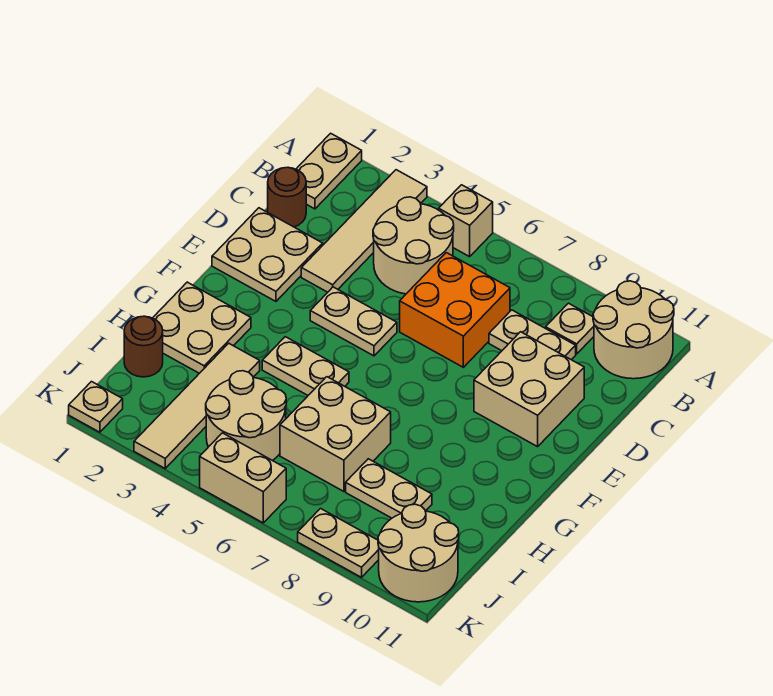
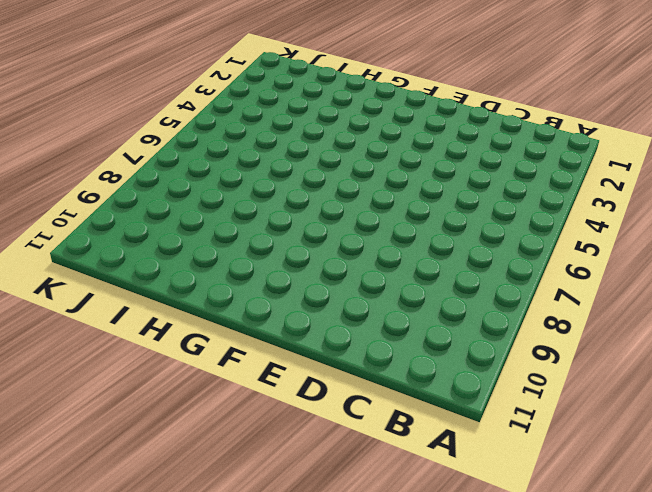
none -> tan plate A1:B1 level 1
none -> tan tile A3:D3 level 1
none -> tan brick A5 level 1

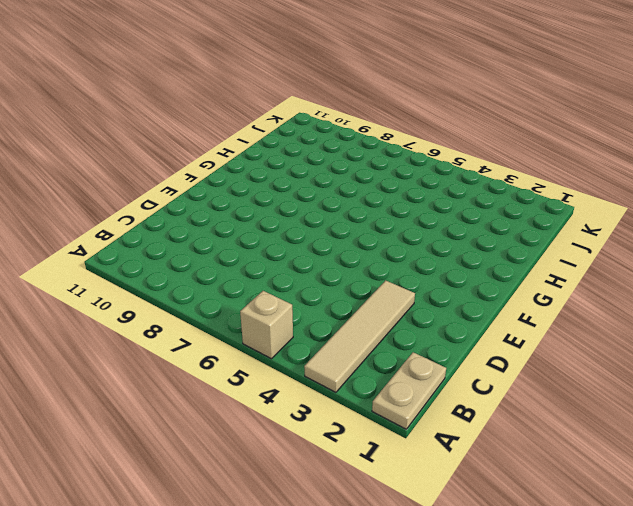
none -> tan round brick A10:B11 level 1
none -> tan round brick B4:C5 level 1
none -> tan plate B9 level 1

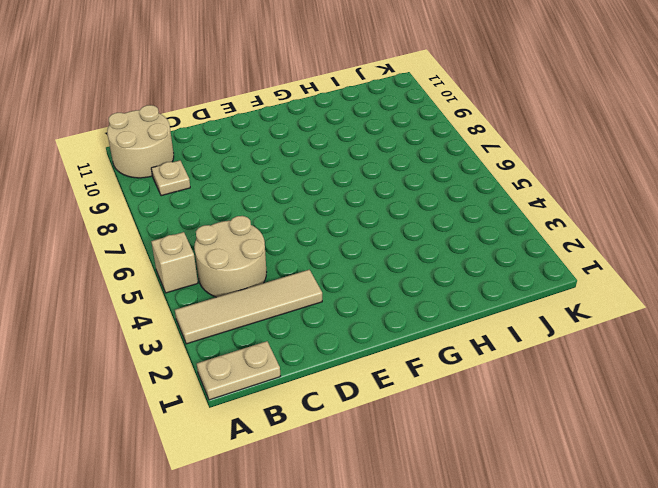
none -> brown round brick C1 level 1
none -> orange brick C6:D7 level 1
none -> tan plate C8:C9 level 1

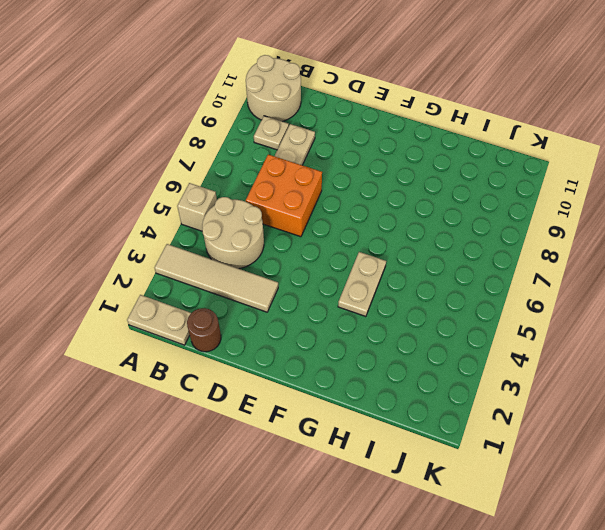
none -> tan plate D1:E2 level 1
none -> tan brick D9:E10 level 1
none -> tan plate E4:E5 level 1

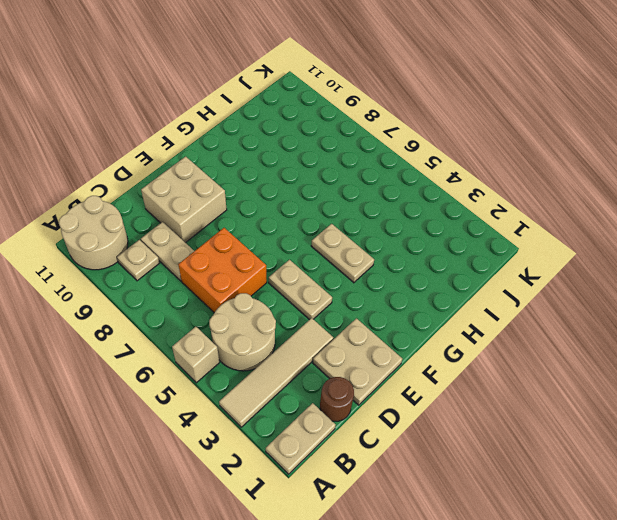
none -> tan plate G1:H2 level 1
none -> tan tile H3:K3 level 1
none -> tan brick H6:I7 level 1

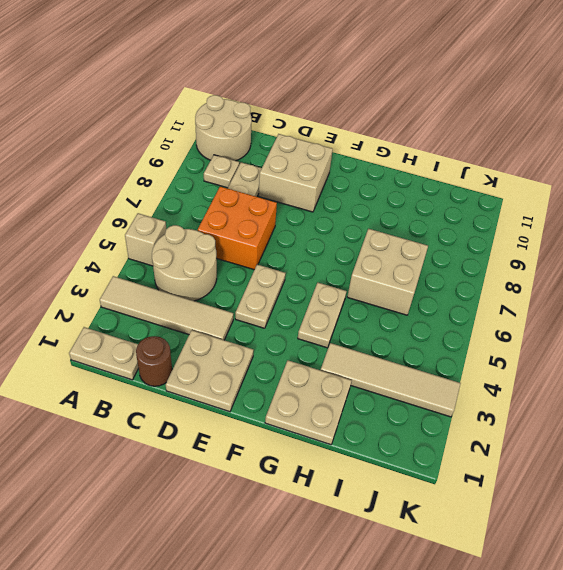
none -> brown round brick I1 level 1
none -> tan round brick I4:J5 level 1
none -> tan plate I8:I9 level 1

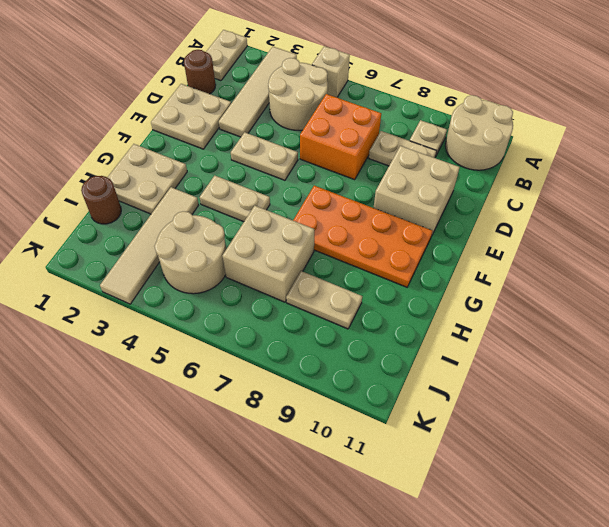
orange plate F7:G10 level 1 -> none
none -> tan round brick J10:K11 level 1
none -> tan plate K1 level 1
none -> tan brick K5:K6 level 1

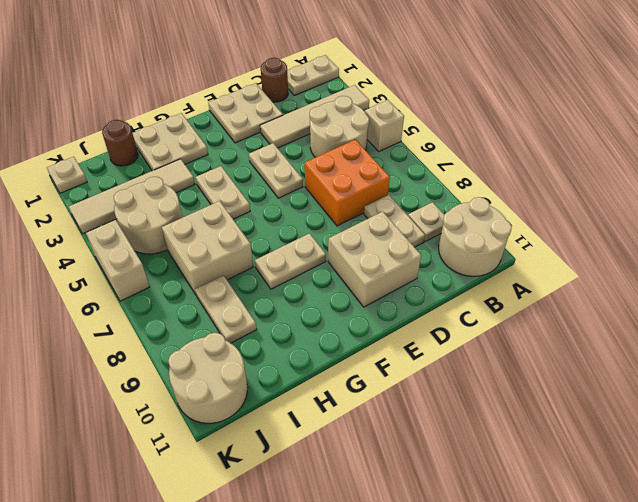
tan plate F8:G8 level 1 -> tan plate K8:K9 level 1

